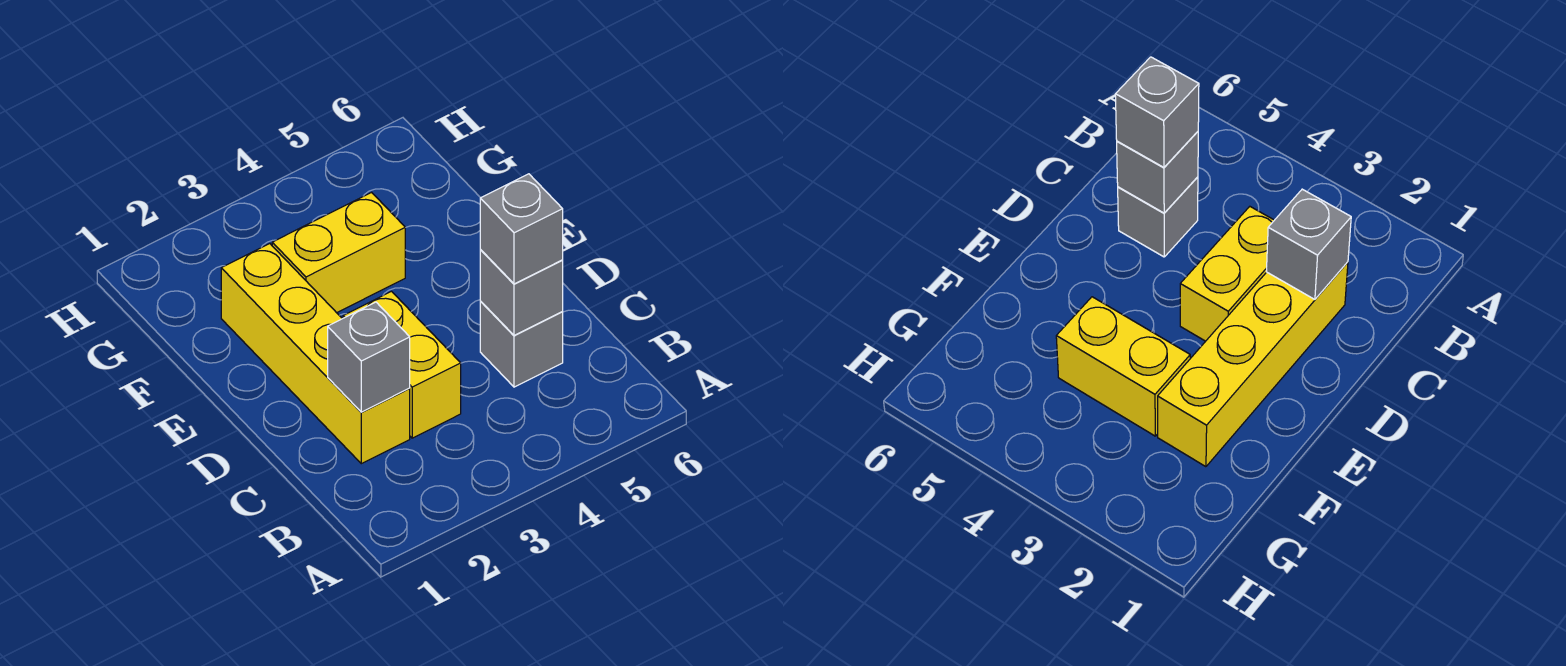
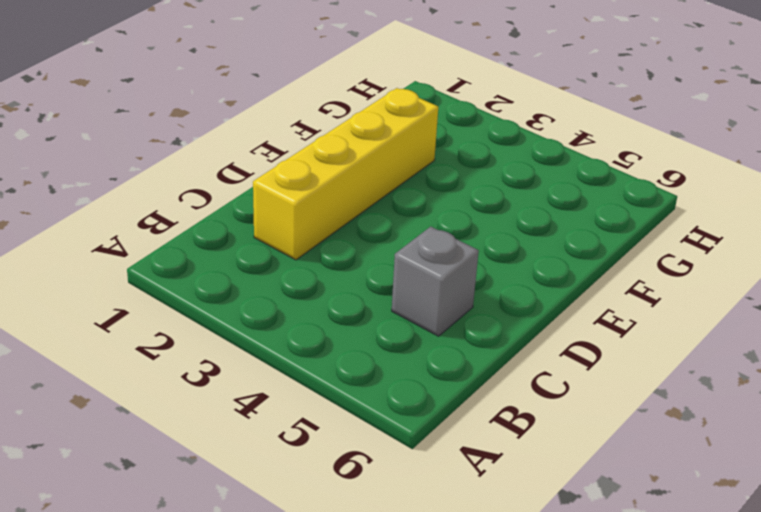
none -> yellow brick C3:D3 level 1
none -> yellow brick F3:F4 level 1

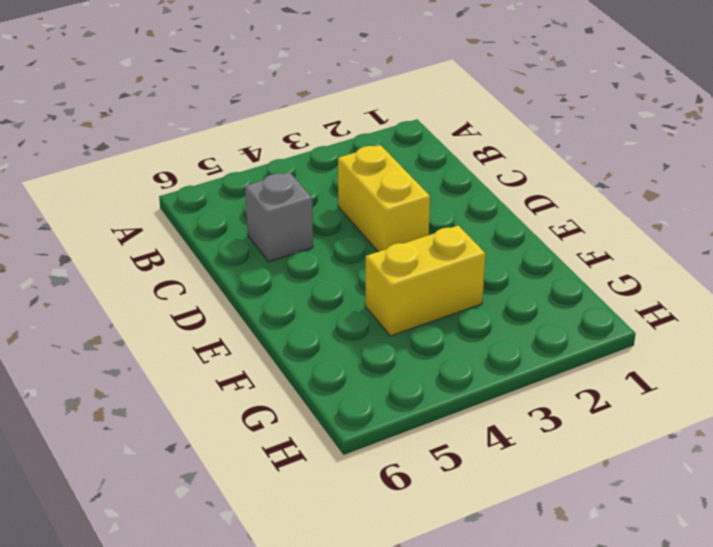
none -> yellow brick C2:F2 level 1
none -> grey brick C2 level 2

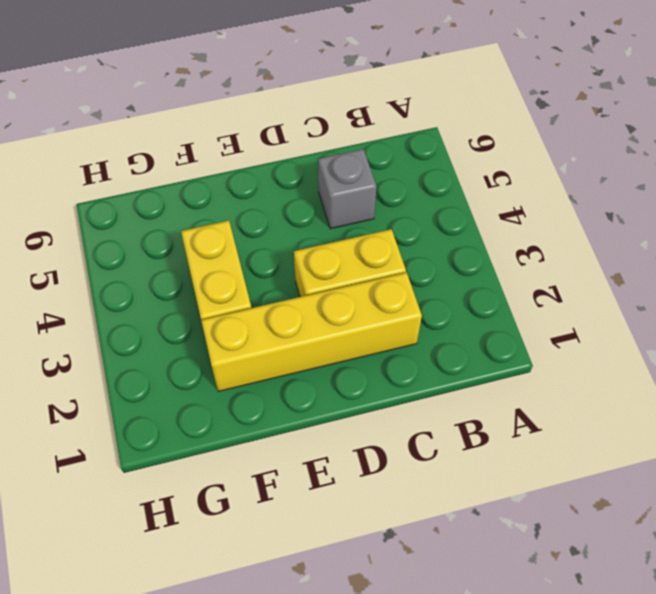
none -> grey brick C2 level 2
none -> grey brick C5 level 2

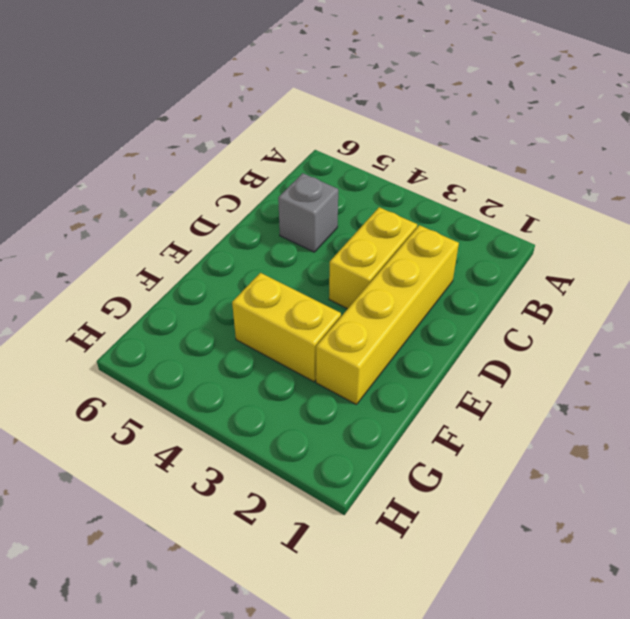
none -> grey brick C2 level 2
none -> grey brick C5 level 2

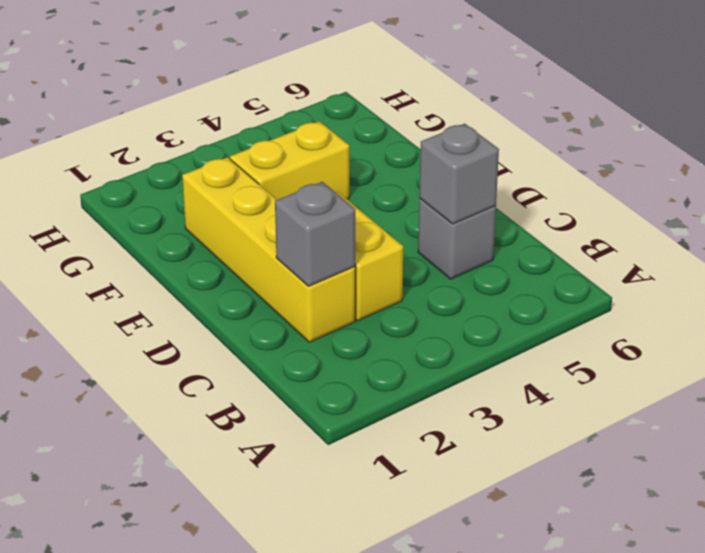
none -> grey brick C5 level 3

